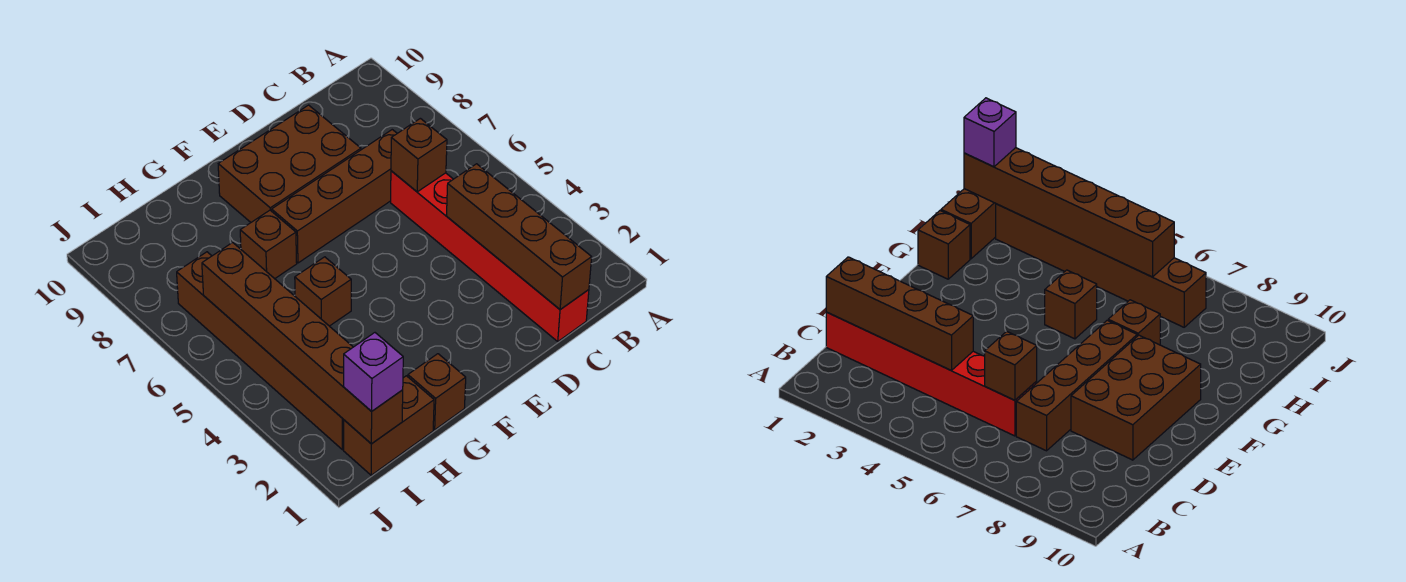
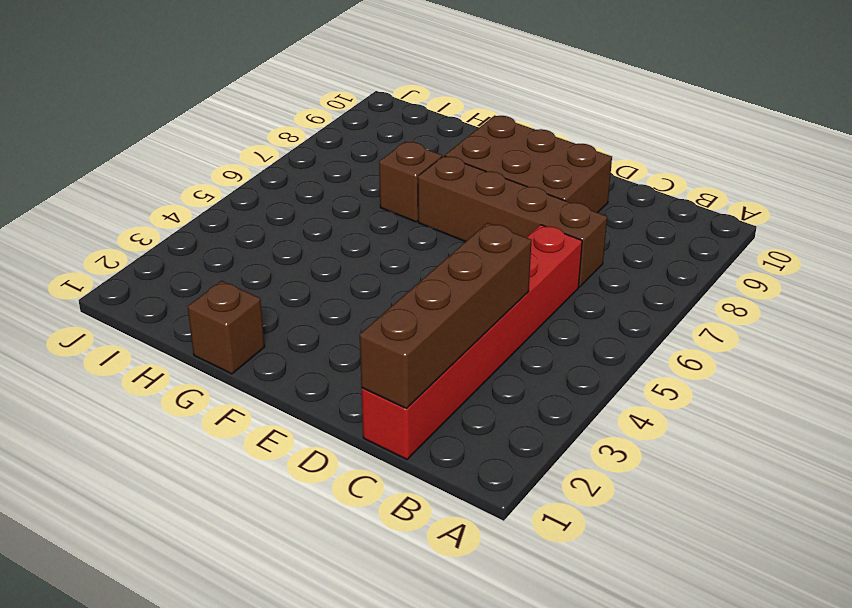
none -> brown brick G5 level 1
none -> brown brick H1:I1 level 1
none -> brown brick I2:I7 level 1

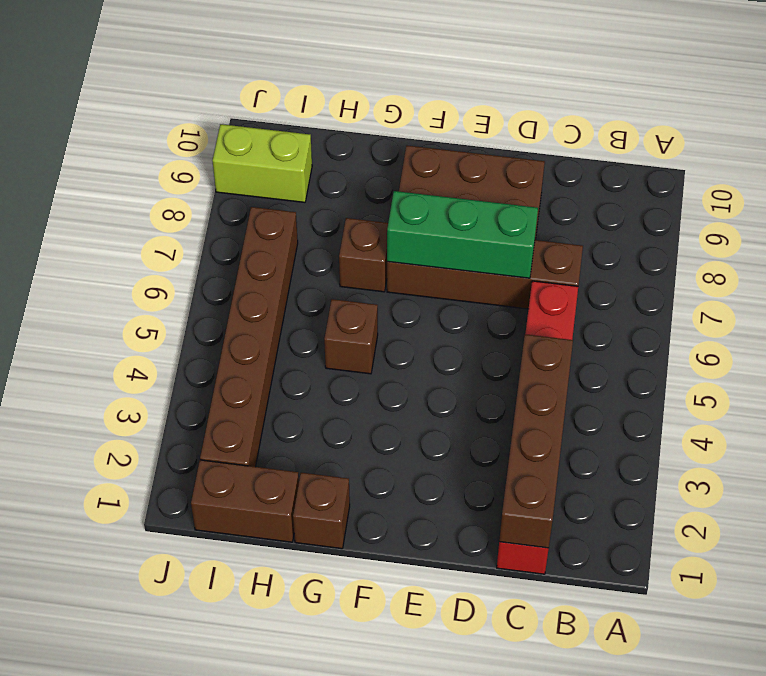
green brick D7:F7 level 2 -> none
lime brick I9:J9 level 1 -> none
none -> brown brick C6 level 2
none -> brown brick I1:I6 level 2
none -> purple brick I1 level 3

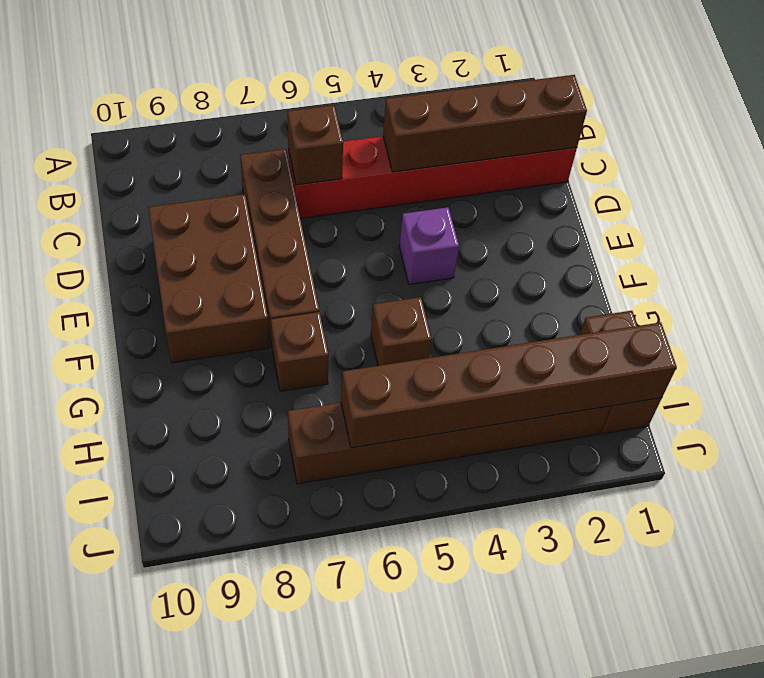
purple brick E4 level 1 -> purple brick I1 level 3
none -> brown brick G1 level 1

